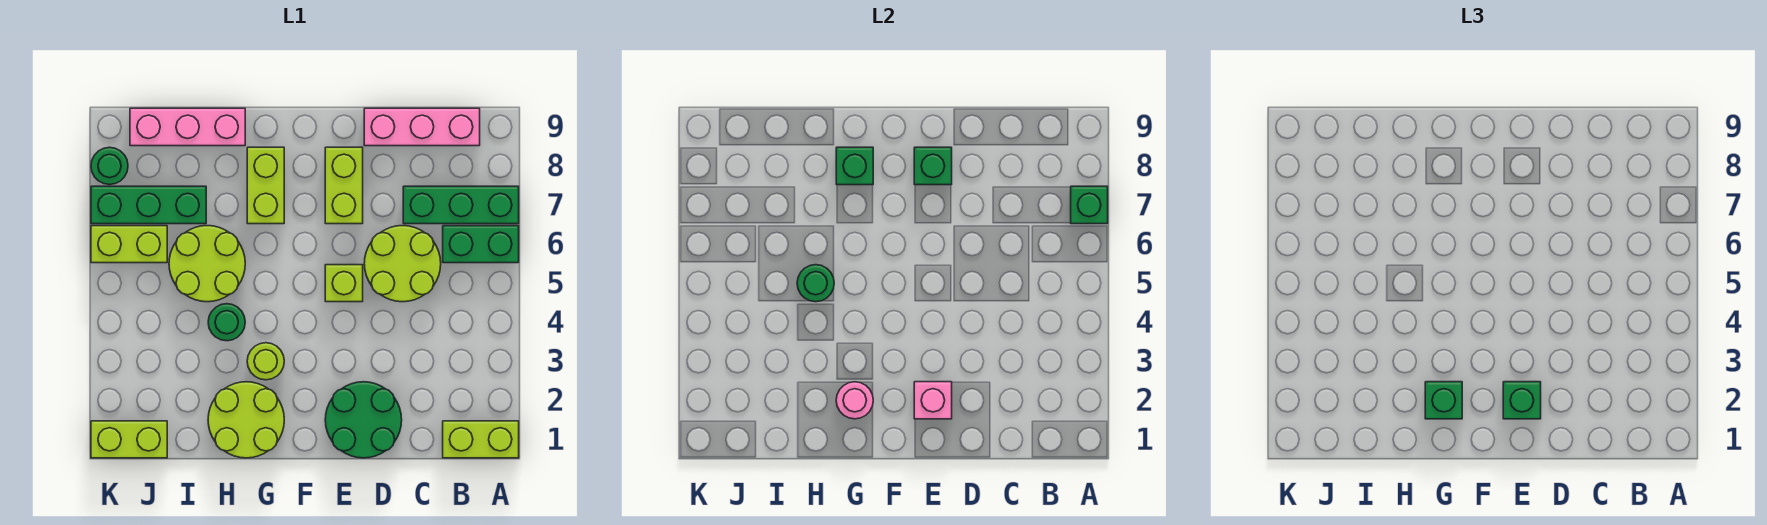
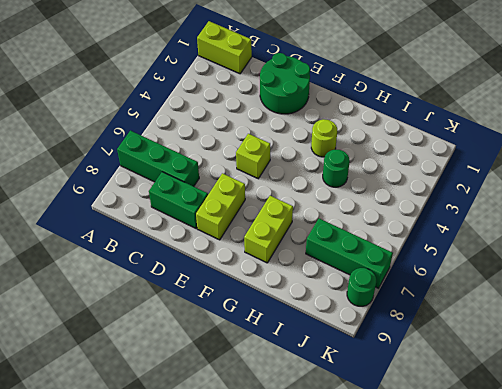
green brick C8:D8 level 1 -> green brick A6:B6 level 1
none -> pink brick B9:D9 level 1
none -> lime round brick C5:D6 level 1
none -> lime round brick G1:H2 level 1

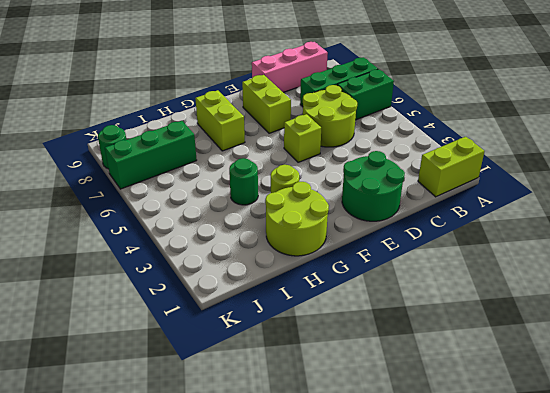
none -> lime round brick H5:I6 level 1
none -> pink brick H9:J9 level 1
none -> lime brick J1:K1 level 1

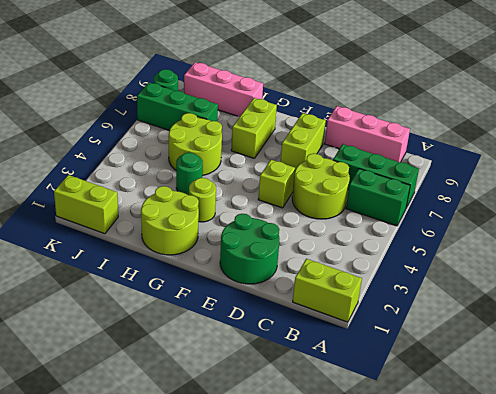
none -> lime brick J6:K6 level 1
none -> green brick A7 level 2
none -> pink brick E2 level 2

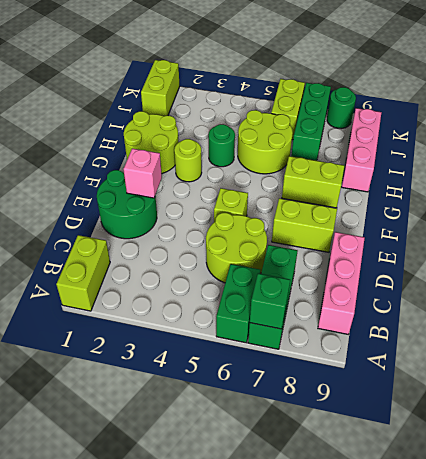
none -> green brick E8 level 2
none -> pink round brick G2 level 2
none -> green brick G8 level 2

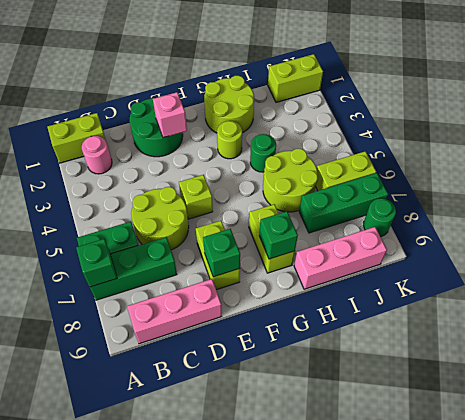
pink round brick B2 level 1 -> pink round brick G2 level 2
none -> green round brick H5 level 2
none -> green brick E2 level 3
none -> green brick G2 level 3

